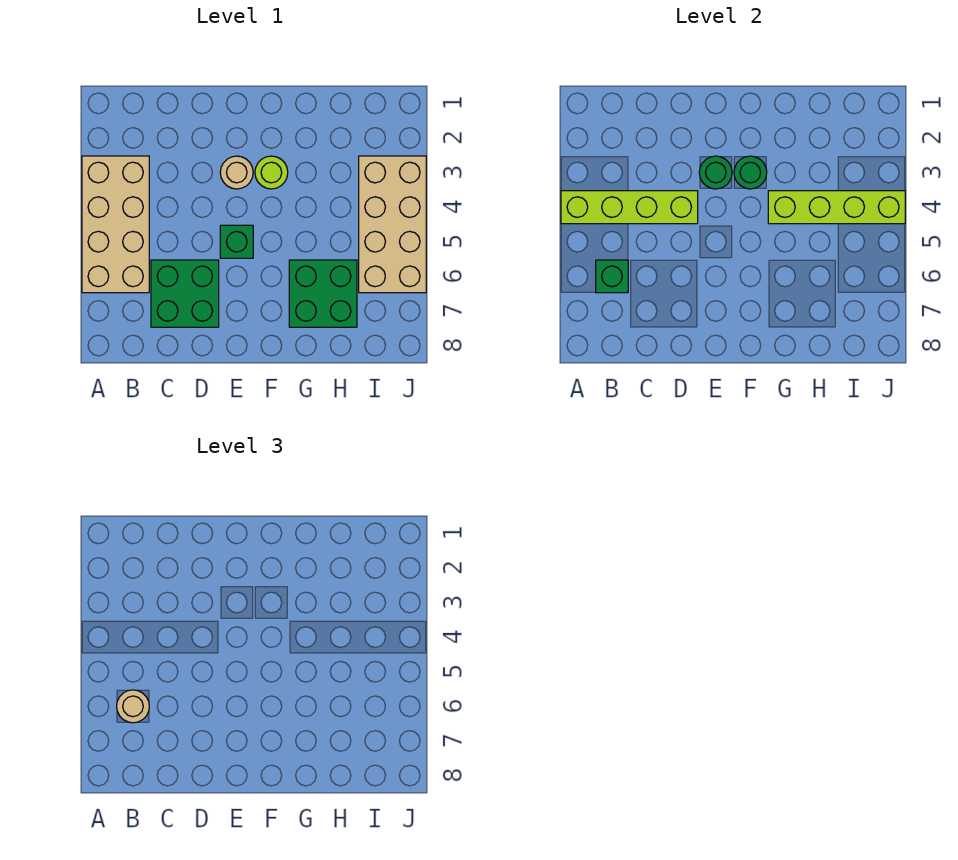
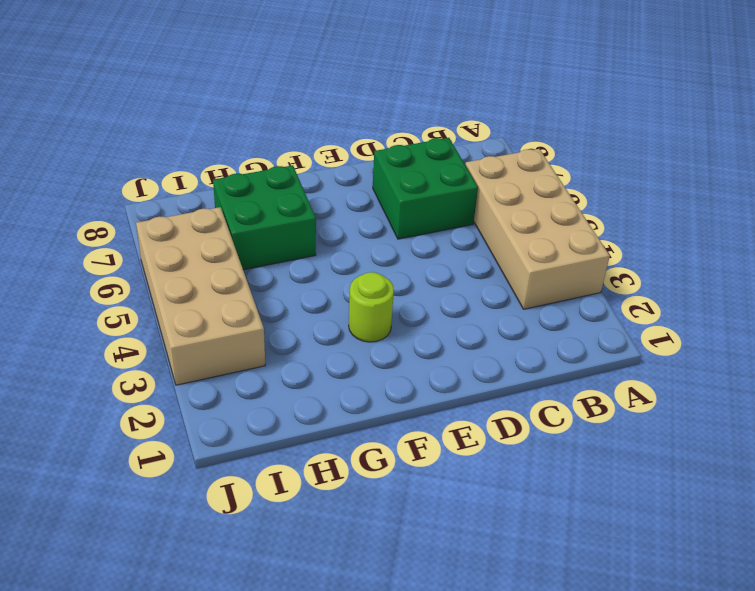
none -> tan round brick E3 level 1
none -> green brick E5 level 1
none -> lime brick A4:D4 level 2

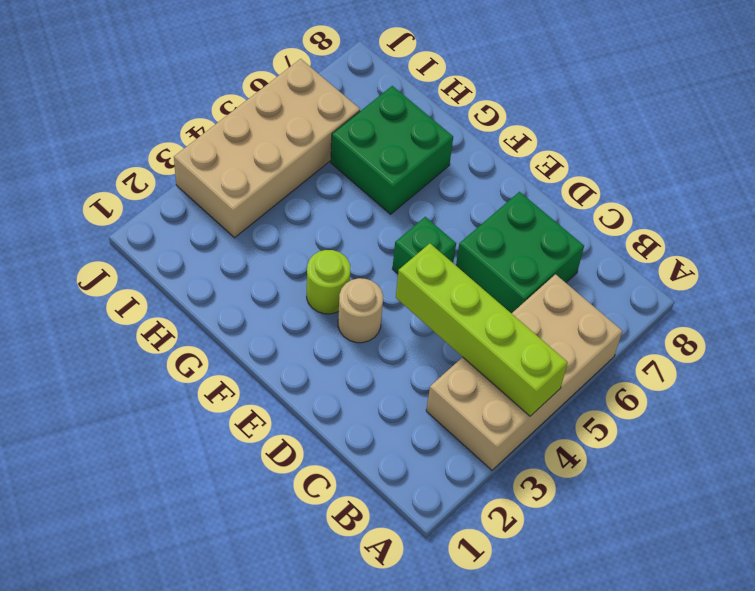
none -> green brick B6 level 2
none -> green round brick E3 level 2
none -> green round brick F3 level 2

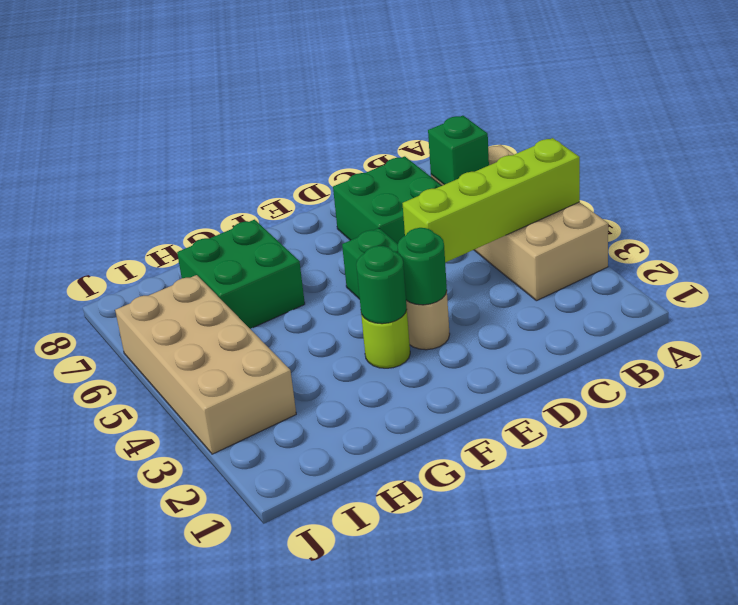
none -> lime brick G4:J4 level 2
none -> tan round brick B6 level 3

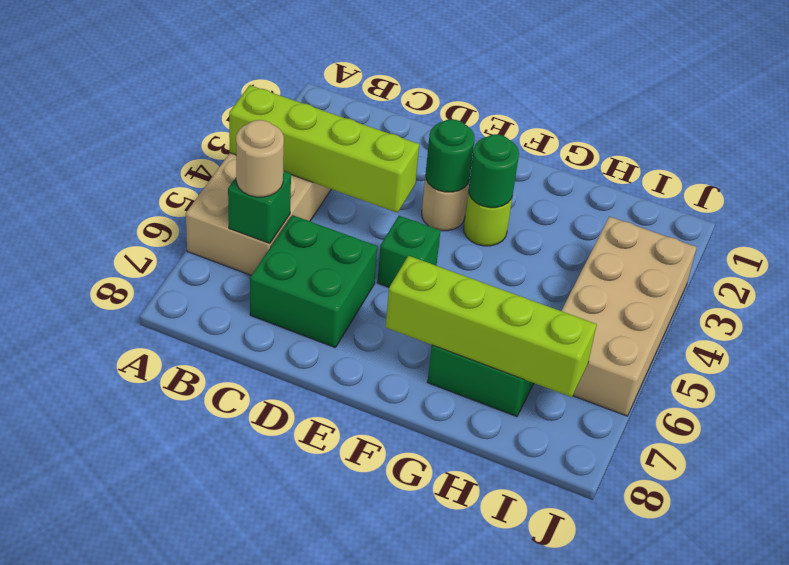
lime brick F7:I7 level 2 -> lime brick G4:J4 level 2

